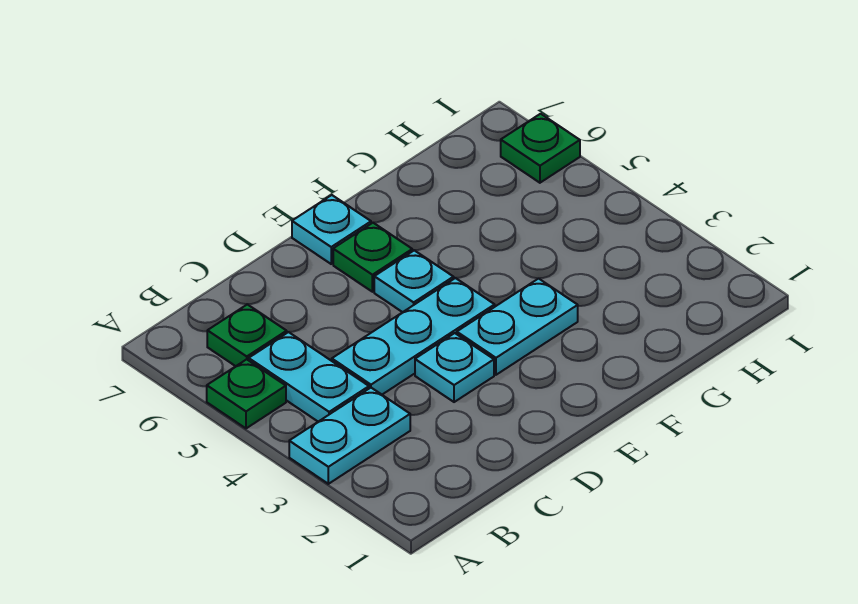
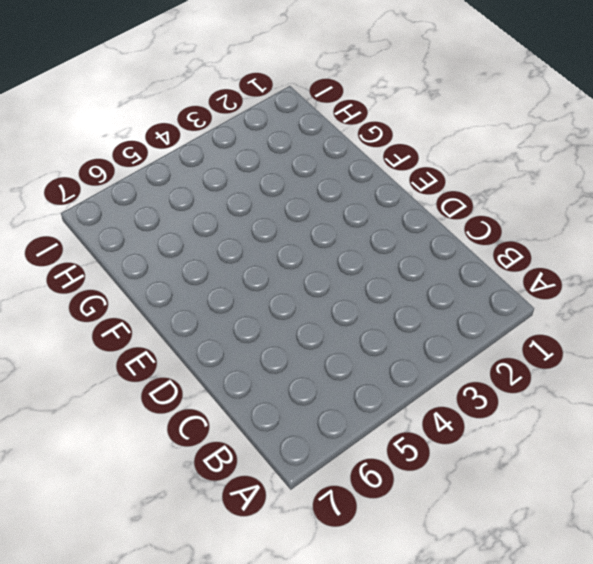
none -> cyan plate A3:B3 level 1
none -> green plate A5 level 1

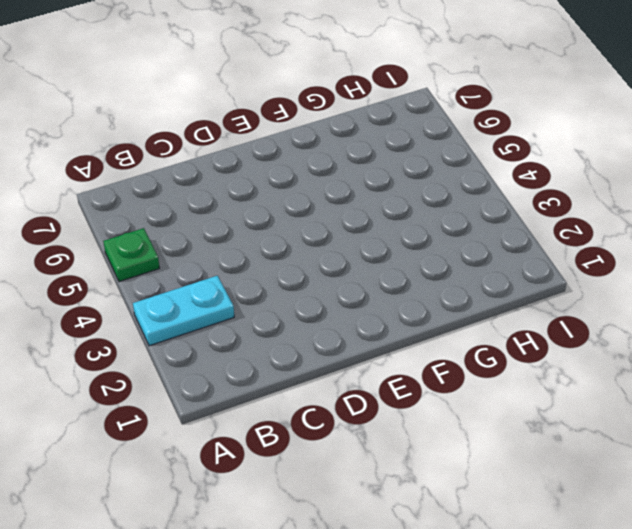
none -> cyan plate B4:B5 level 1
none -> green plate B6 level 1

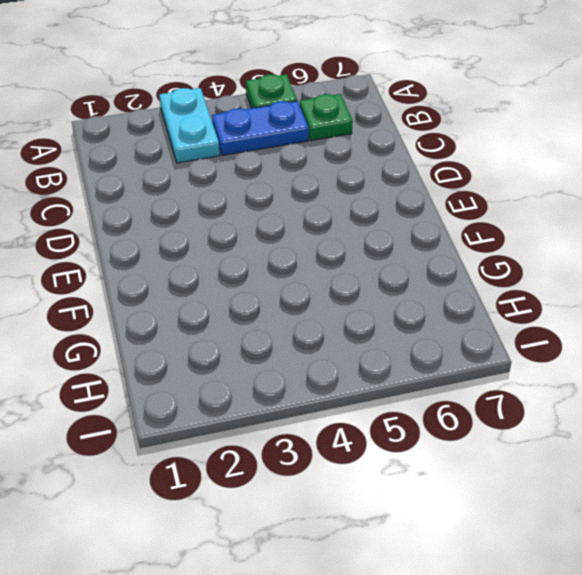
blue plate B4:B5 level 1 -> cyan plate B4:B5 level 1
none -> cyan plate C4:E4 level 1
none -> cyan plate D3 level 1

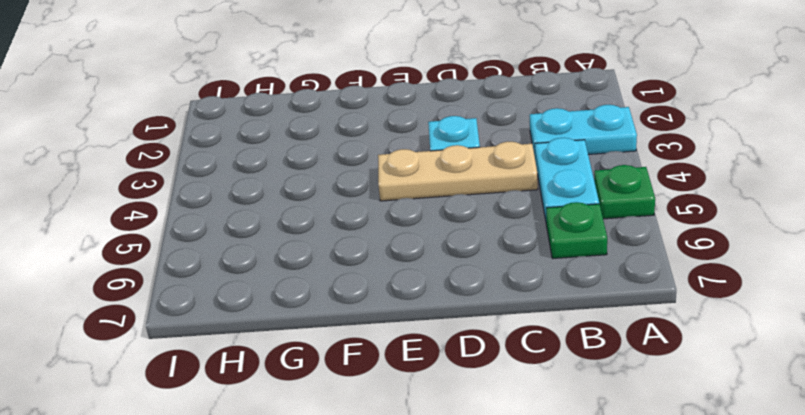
tan plate C4:E4 level 1 -> cyan plate C4:E4 level 1
none -> cyan plate E3:F3 level 1
none -> cyan plate E5 level 1

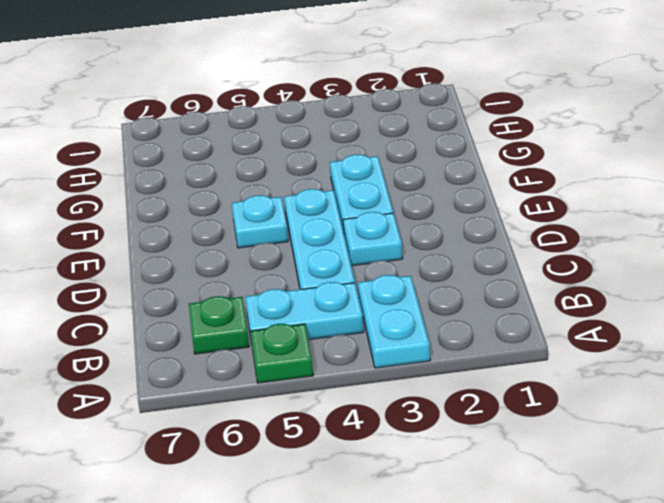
none -> green plate E6 level 1
none -> cyan plate E7 level 1

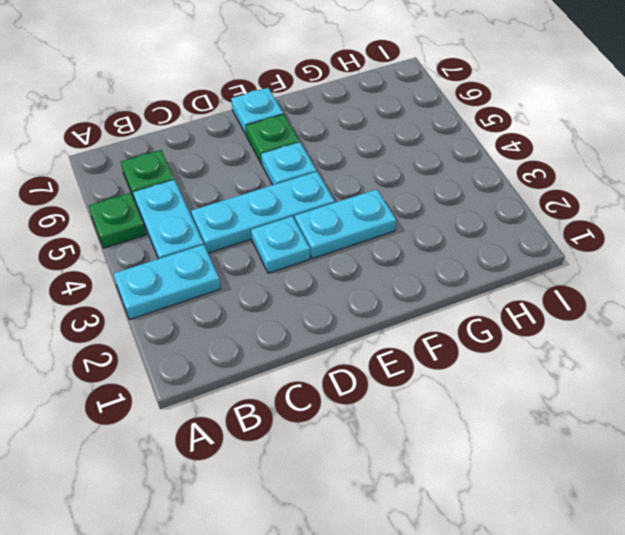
none -> green plate I6 level 1

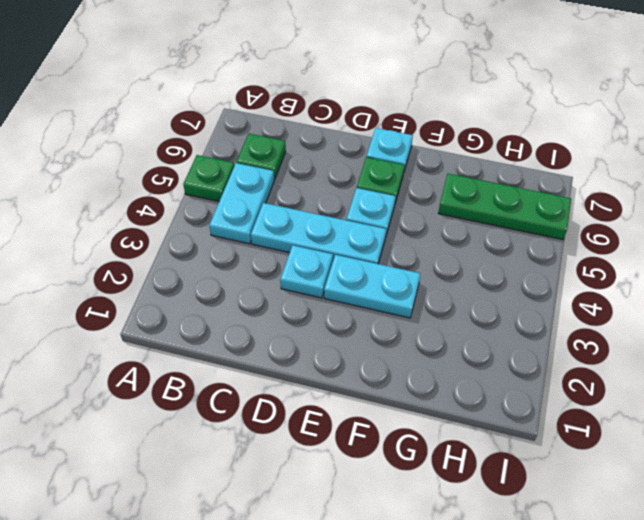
green plate G6:I6 level 1 -> green plate I6 level 1
none -> cyan plate A3:B3 level 1

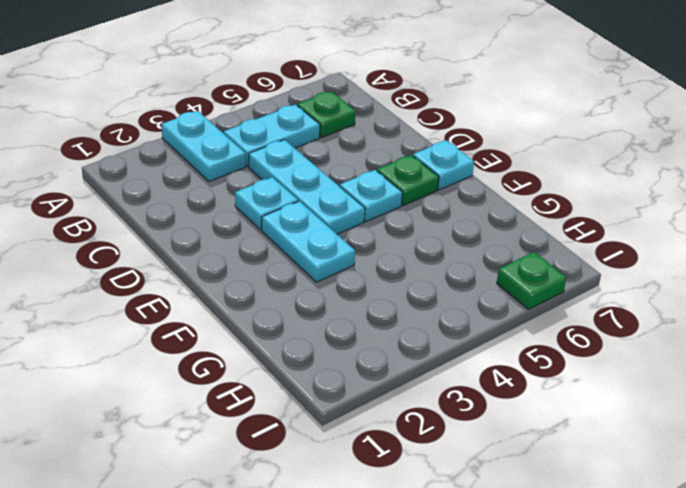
none -> green plate A5 level 1

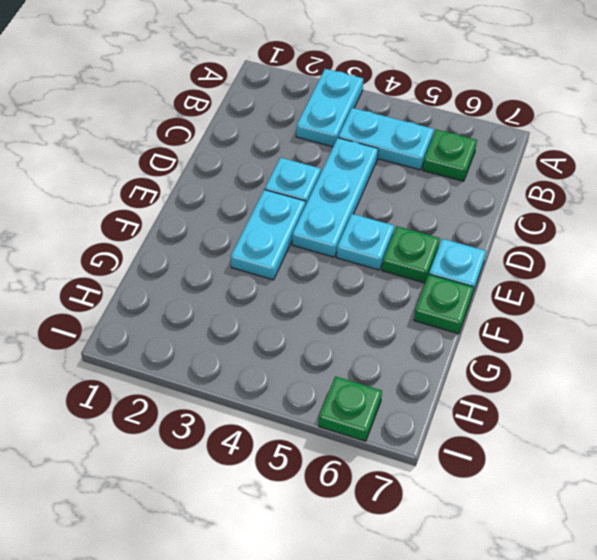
green plate F7 level 1 -> green plate A5 level 1

